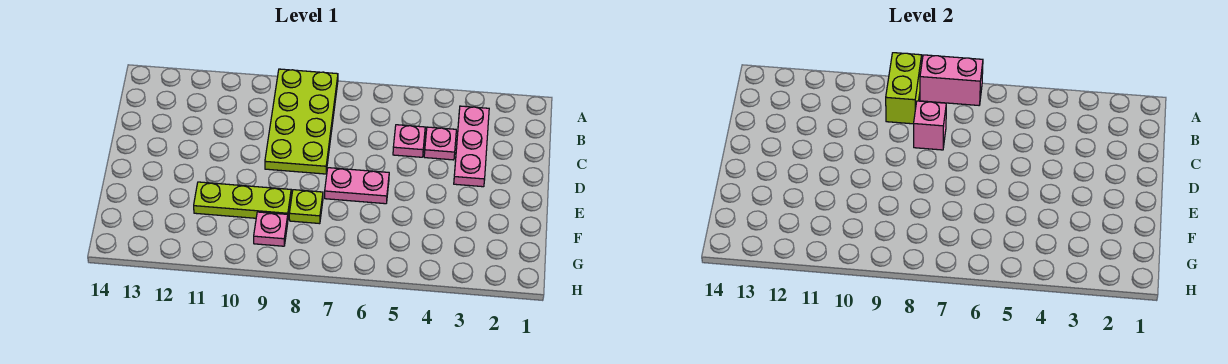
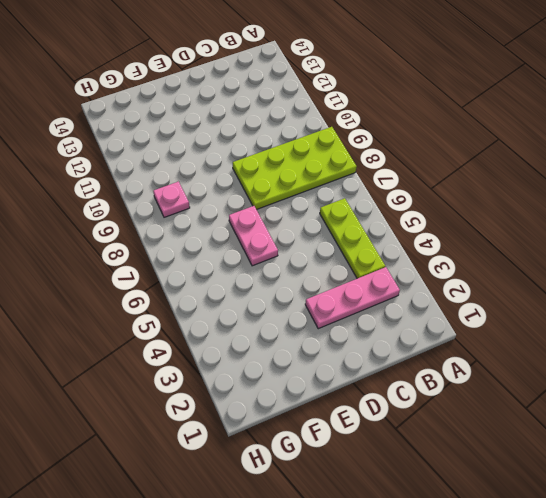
lime plate B4:B6 level 1 -> lime plate F9:F11 level 1
none -> pink plate C4 level 1
none -> pink plate C5 level 1

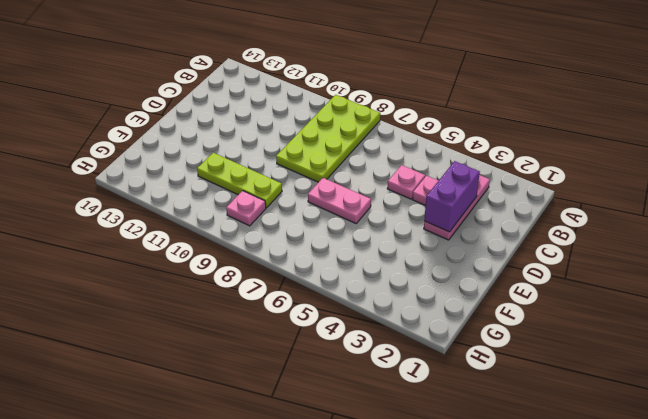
purple brick C3:D3 level 2 -> none
none -> lime plate F8 level 1
none -> pink brick A7:A8 level 2

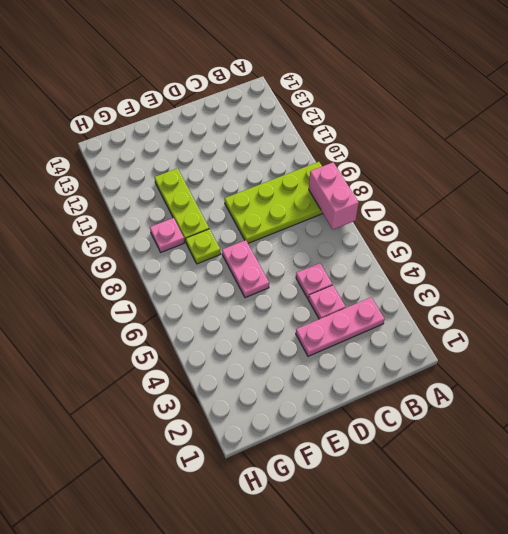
none -> lime brick A9:B9 level 2
none -> pink brick C8 level 2

